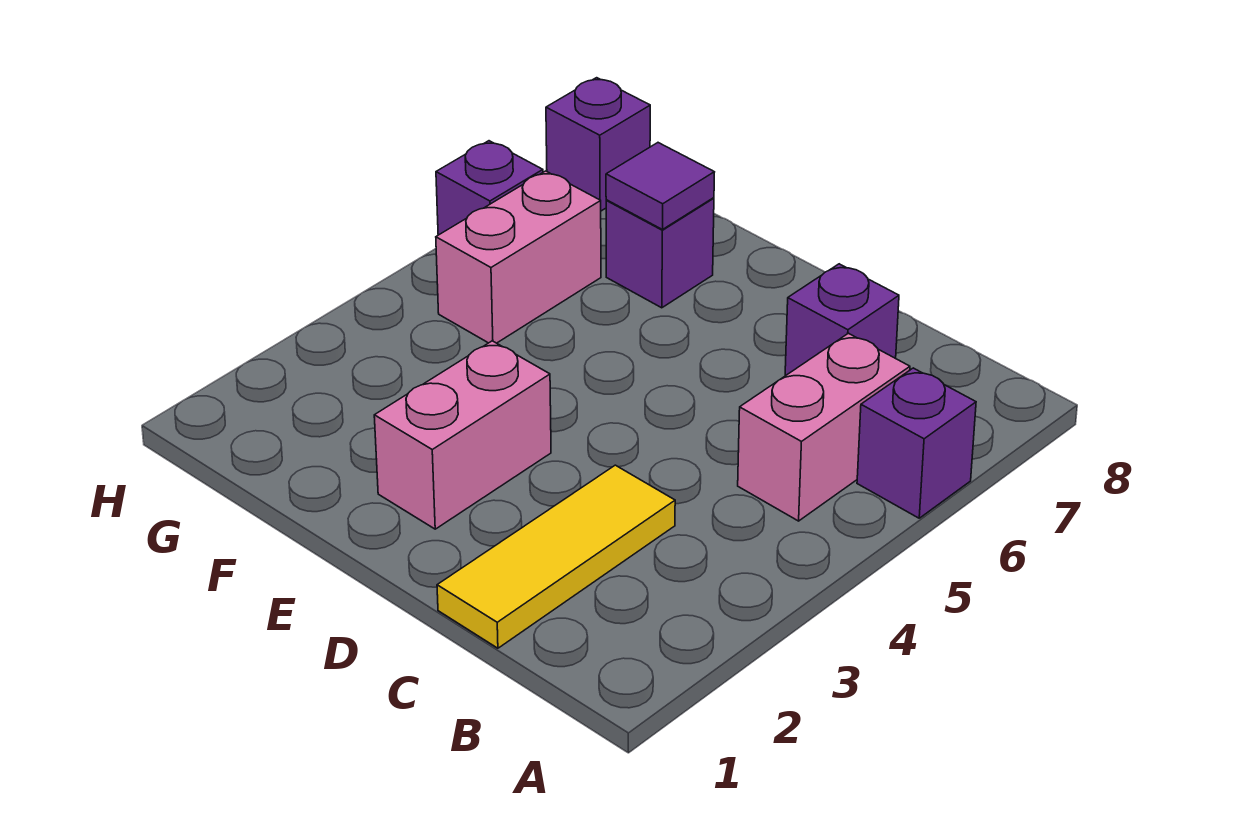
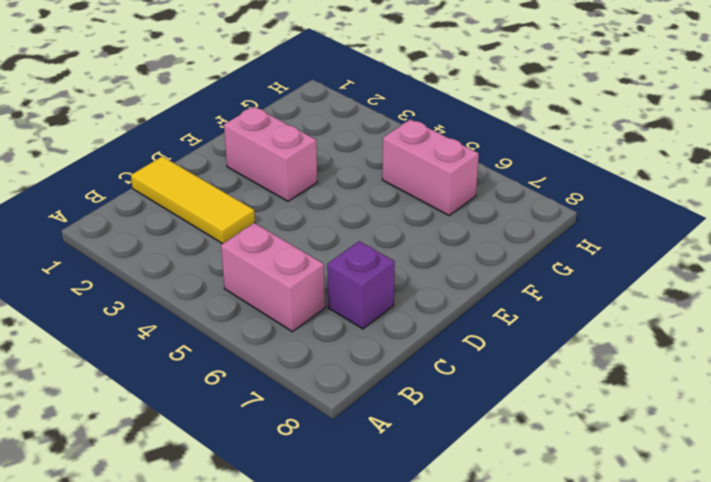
none -> purple brick A6 level 1
none -> purple brick F7 level 1

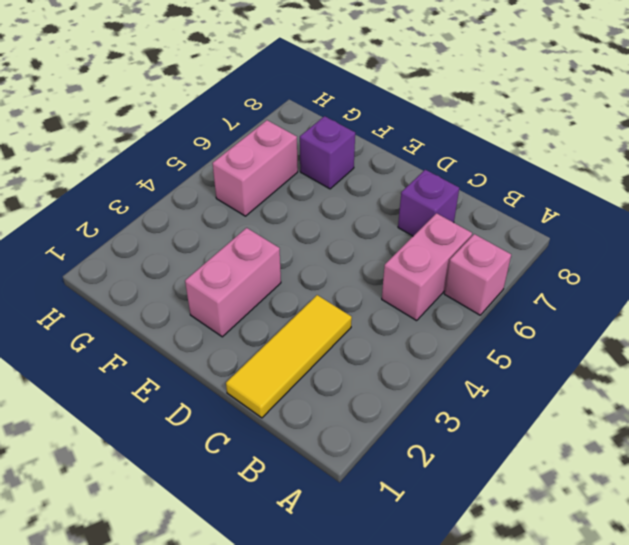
pink brick A6 level 1 -> purple brick A6 level 1
none -> purple brick H6 level 1
none -> purple brick H8 level 1

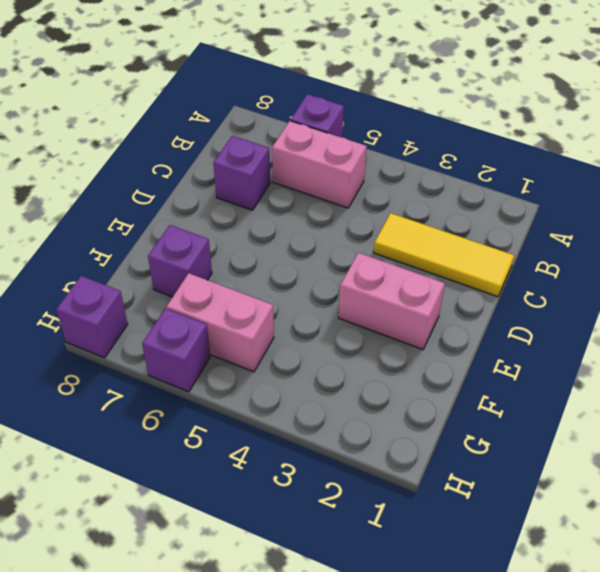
none -> purple tile F7 level 2

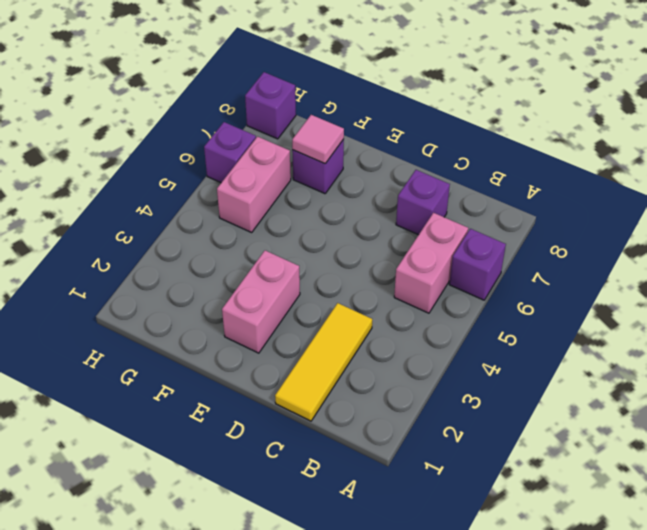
pink tile F7 level 2 -> purple tile F7 level 2

